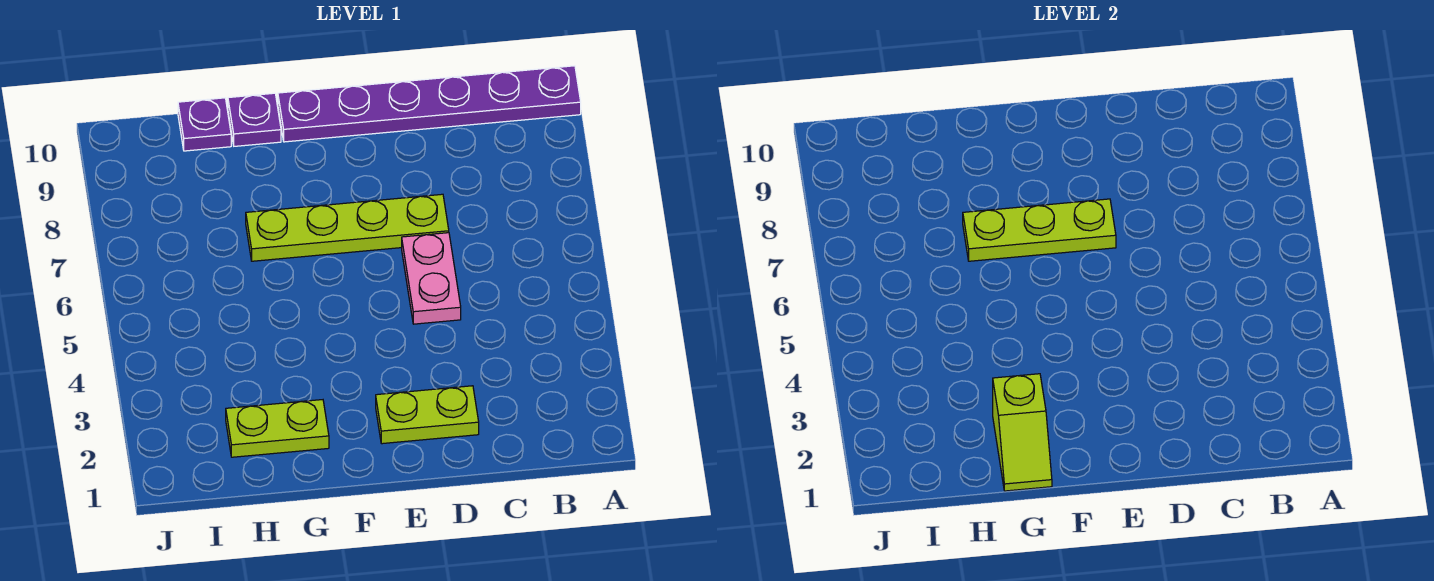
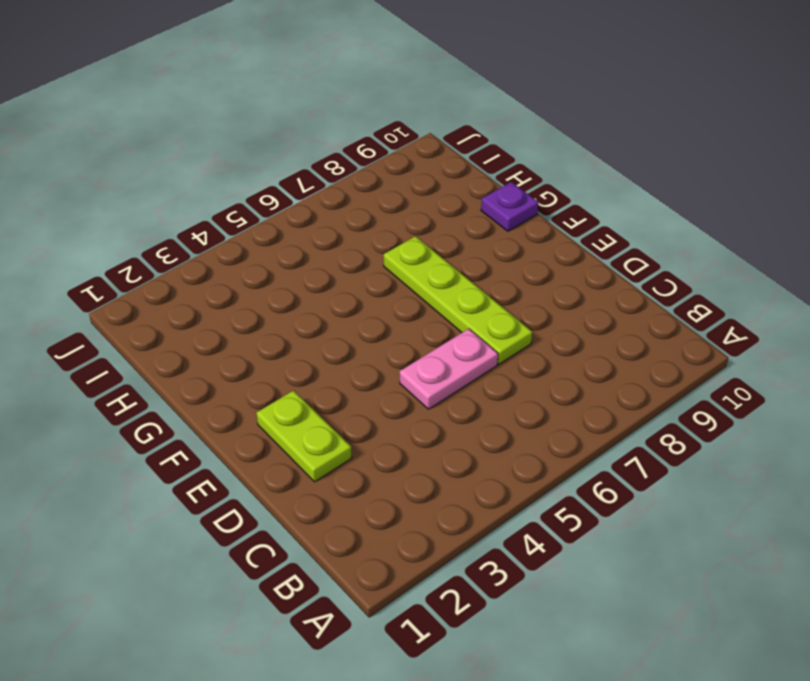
none -> purple plate A10:F10 level 1
none -> lime plate G2:H2 level 1

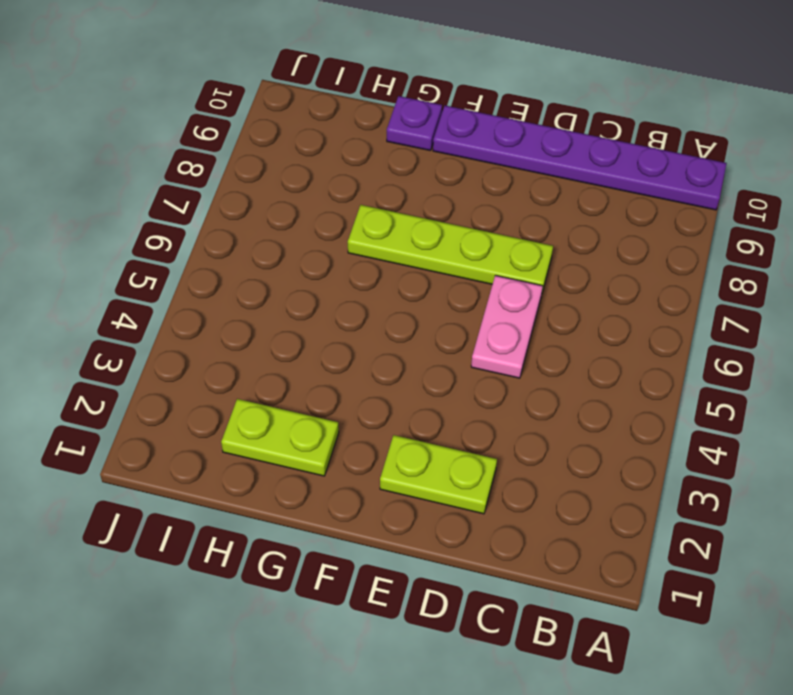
none -> purple plate H10 level 1
none -> lime plate E7:G7 level 2

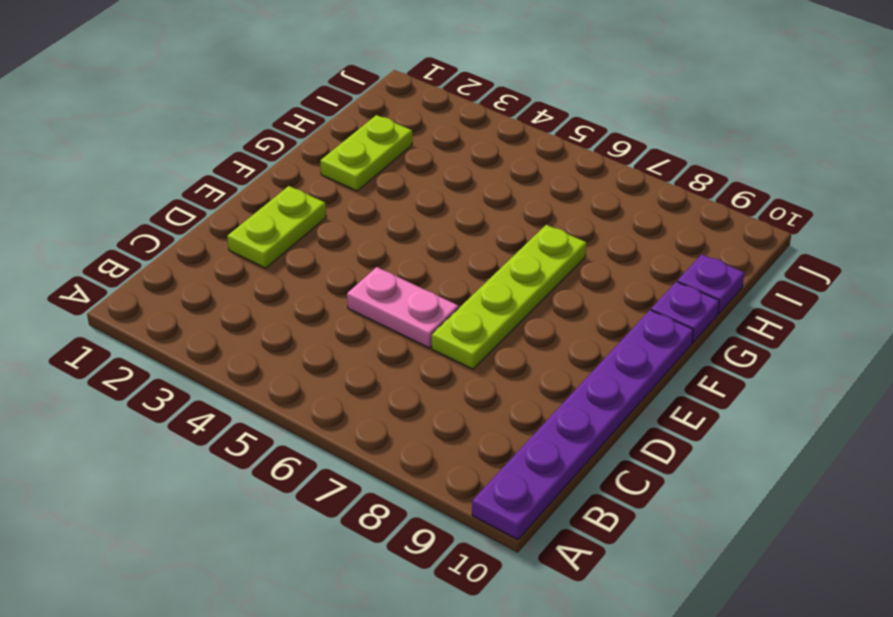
none -> lime plate E7:G7 level 2
none -> lime slope G1:G2 level 2 top 2

